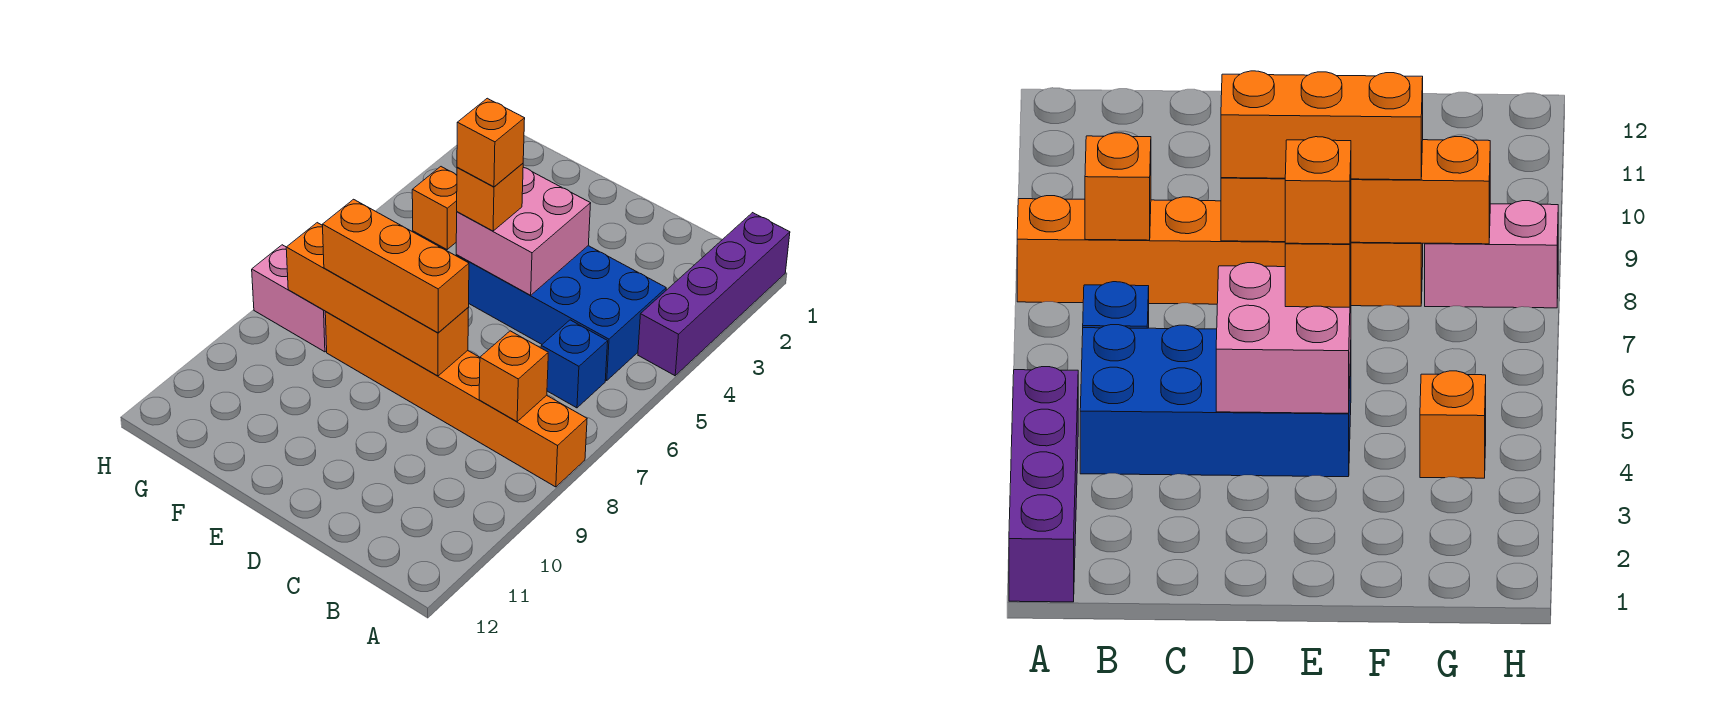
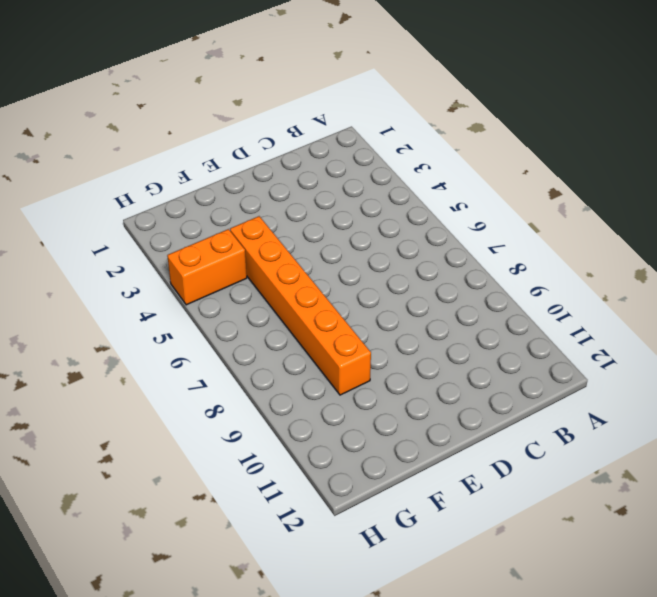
orange brick F4:F9 level 1 -> orange brick A8:F8 level 1
orange brick G4:H4 level 1 -> orange brick G4 level 1
none -> purple brick A1:A4 level 1
none -> blue brick B4:E5 level 1
none -> blue brick B6 level 1

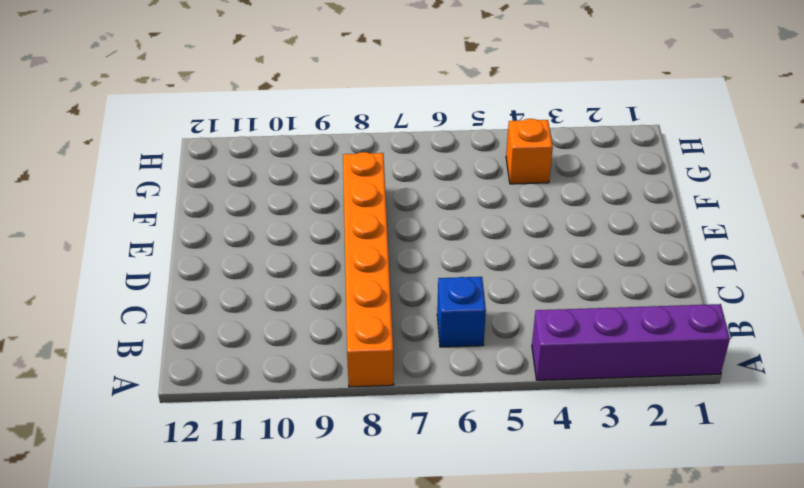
none -> blue brick B4:E5 level 1
none -> pink brick G8:H8 level 1
none -> orange brick B8 level 2

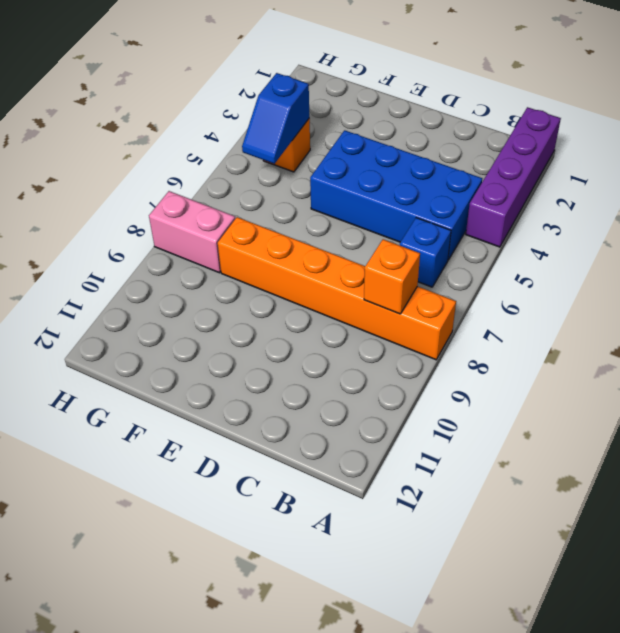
blue slope G4:G5 level 2 top 4 -> none
none -> pink brick D4:E5 level 2
none -> orange brick D8:G8 level 2
none -> orange brick D8:F8 level 3

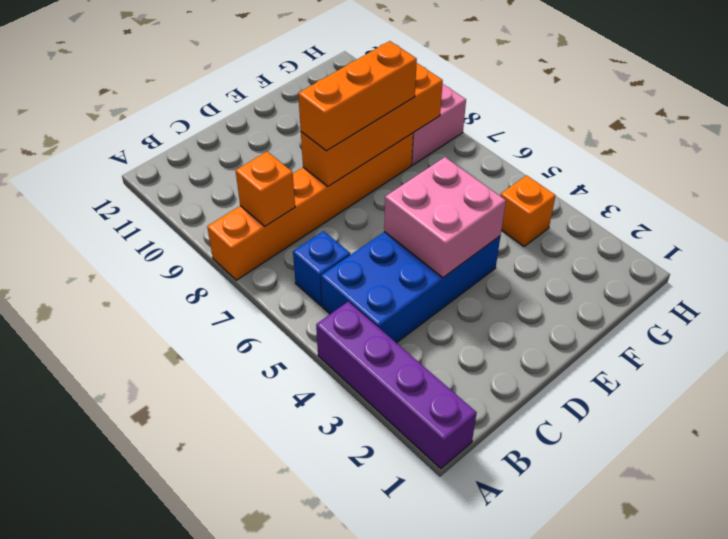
none -> orange brick E5 level 3
none -> orange brick E5 level 4

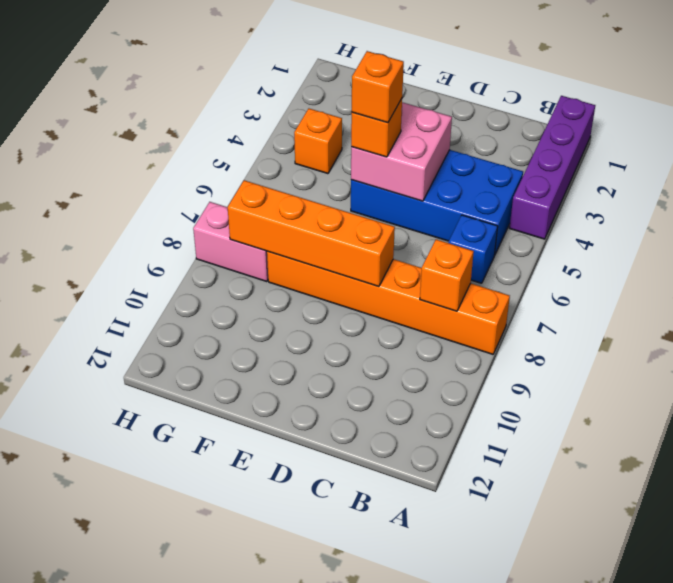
none -> orange brick D8:F8 level 3

